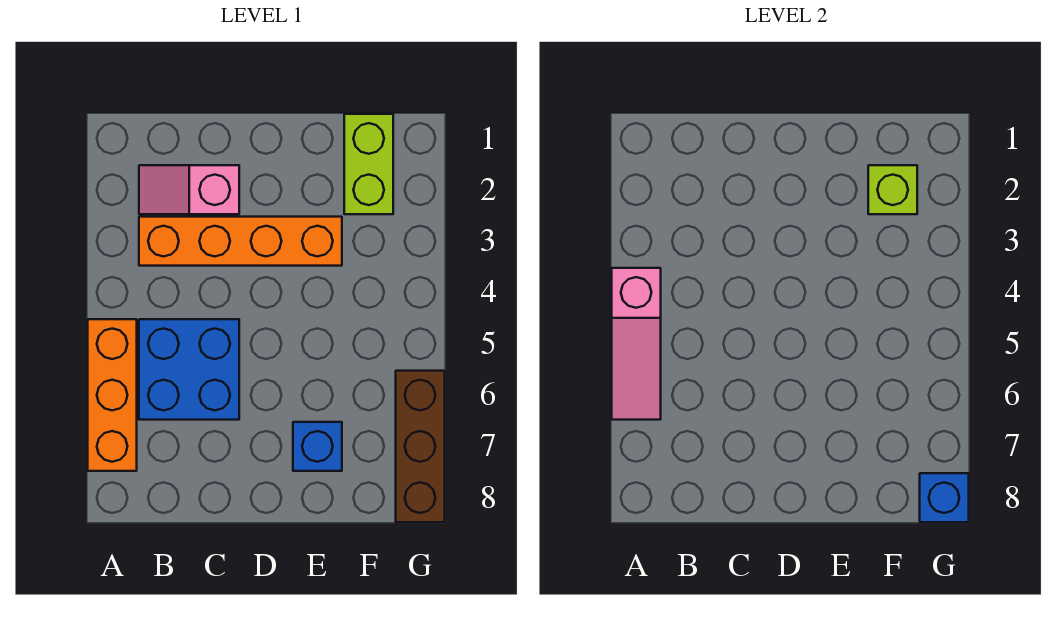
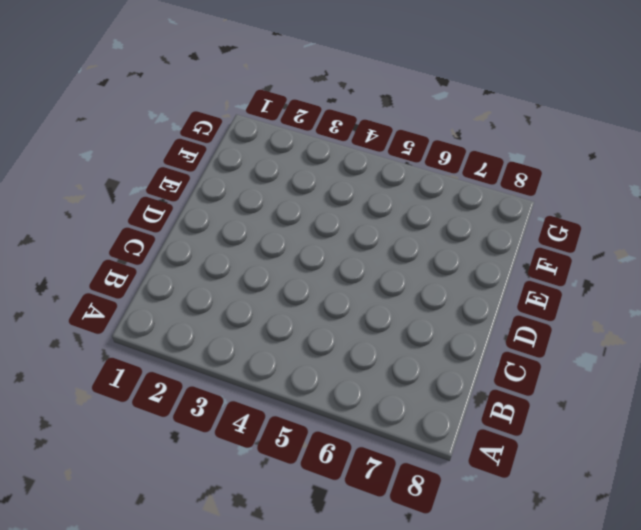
none -> orange brick A5:A7 level 1
none -> pink slope B2:C2 level 1 top C

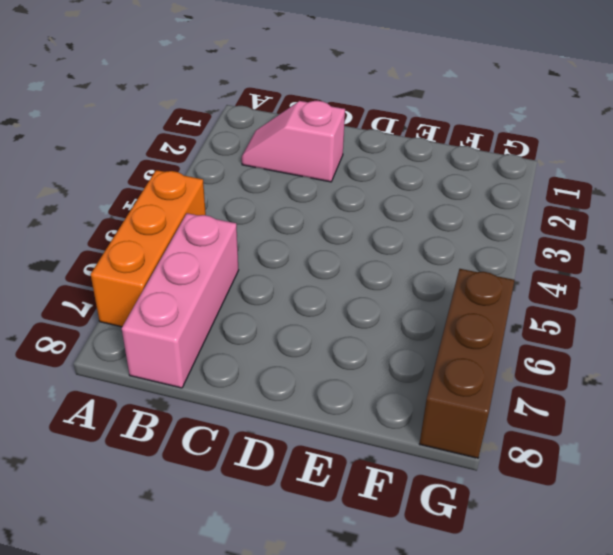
pink brick B6:B8 level 1 -> blue brick B5:C6 level 1
none -> orange brick B3:E3 level 1
none -> blue brick E7 level 1

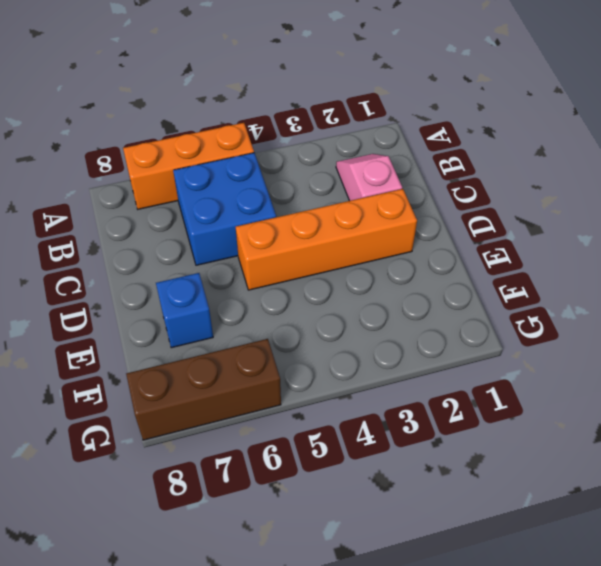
orange brick D2:D5 level 1 -> orange brick B3:E3 level 1
none -> lime brick F1:F2 level 1
none -> pink slope A4:A6 level 2 top 4

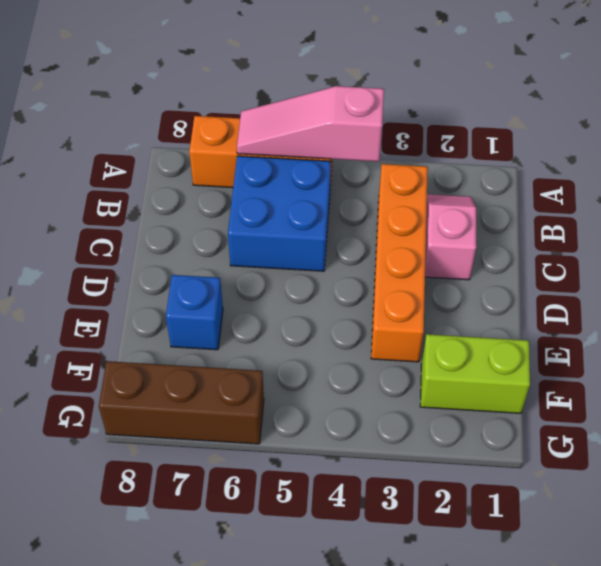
none -> lime brick F2 level 2
none -> blue brick G8 level 2

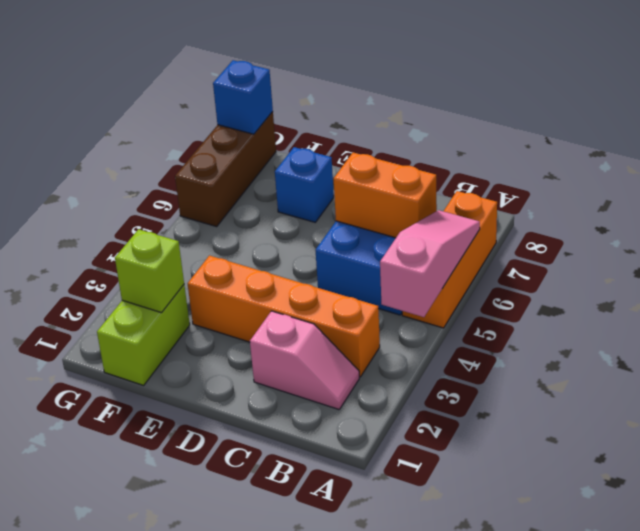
orange brick B6:C6 level 2 -> none

